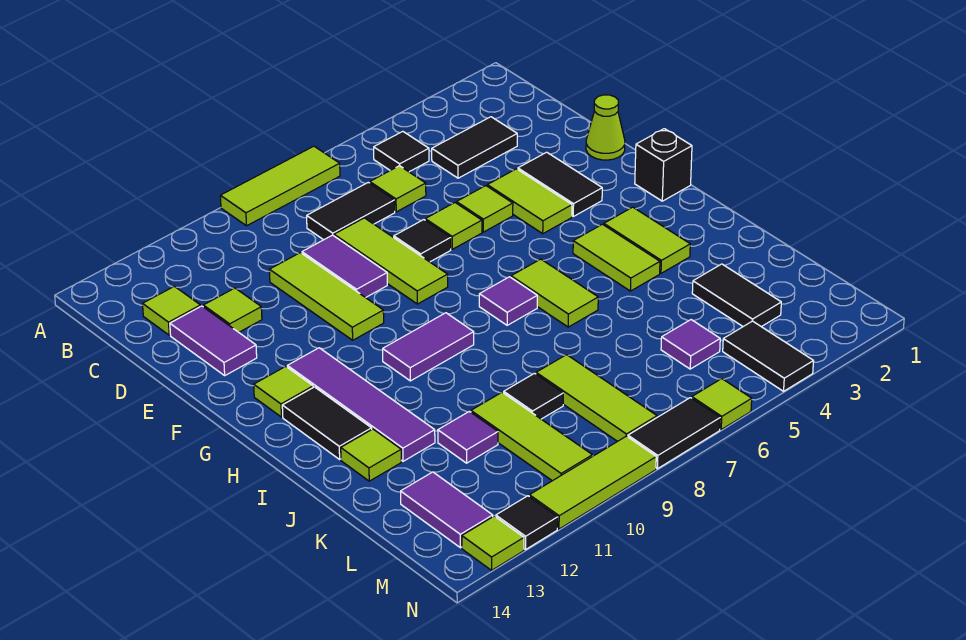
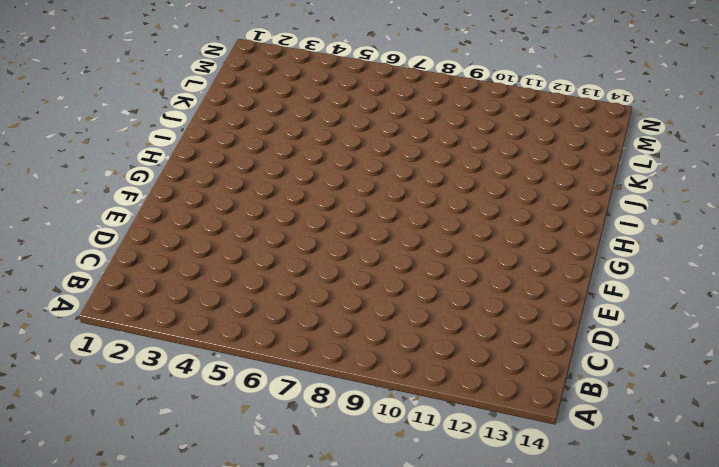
none -> lime tile A7:A9 level 1
none -> black tile B5 level 1
none -> black tile C3:C4 level 1
none -> lime tile C6 level 1

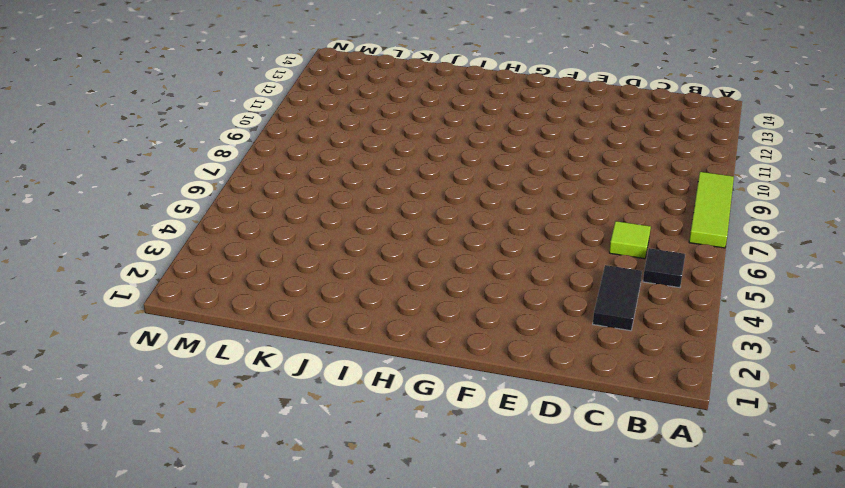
none -> black tile C7:C8 level 1
none -> lime tile C13 level 1
none -> lime tile D8:F8 level 1
none -> purple tile D9:E9 level 1

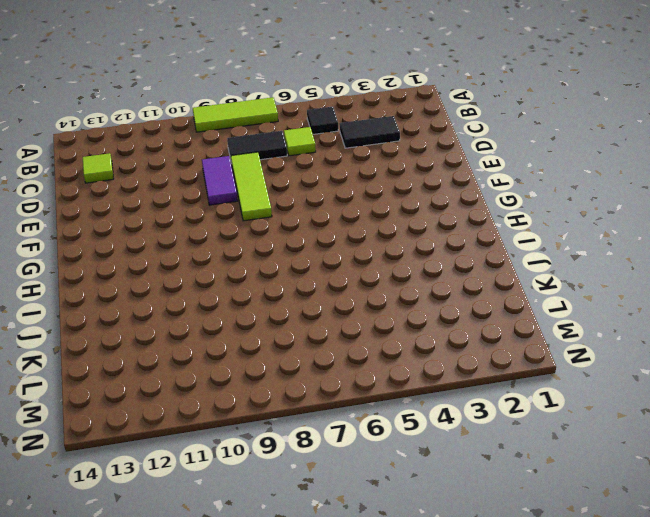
none -> lime tile D10:F10 level 1
none -> lime tile D12 level 1
none -> purple tile D13:E13 level 1
none -> lime cone E1 level 1

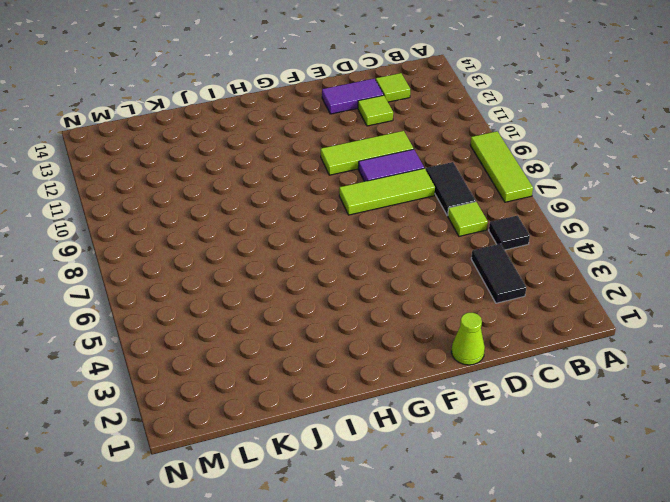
none -> black tile E3:F3 level 1
none -> lime tile E4:F4 level 1
none -> lime tile E5 level 1
none -> lime tile E6 level 1

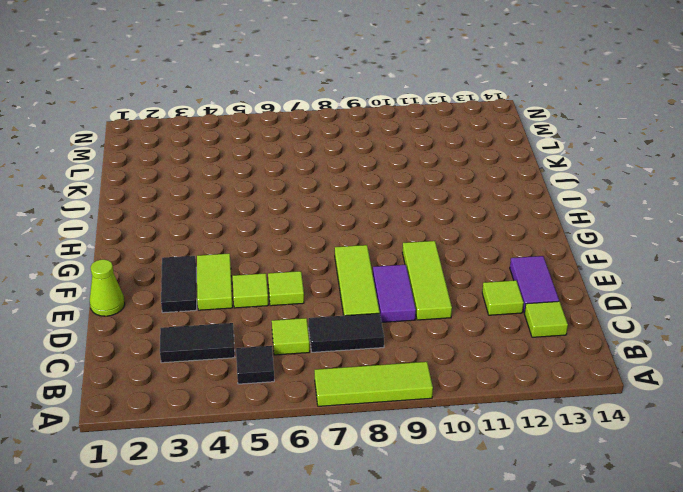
none -> black tile E7 level 1
none -> black brick G1 level 1
none -> purple tile G12:J12 level 1
none -> lime tile G13 level 1

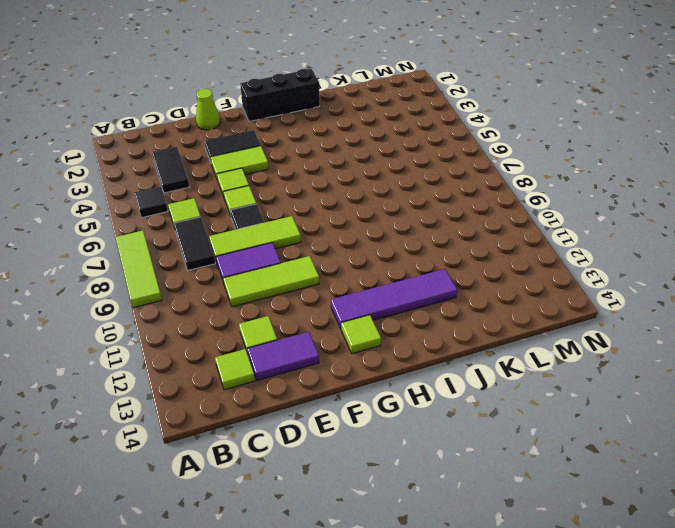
black brick G1:I1 level 1 -> black brick G1 level 1
none -> lime tile H3:I3 level 1
none -> lime tile H4:I4 level 1
none -> lime tile H6:I6 level 1
none -> purple tile H7 level 1

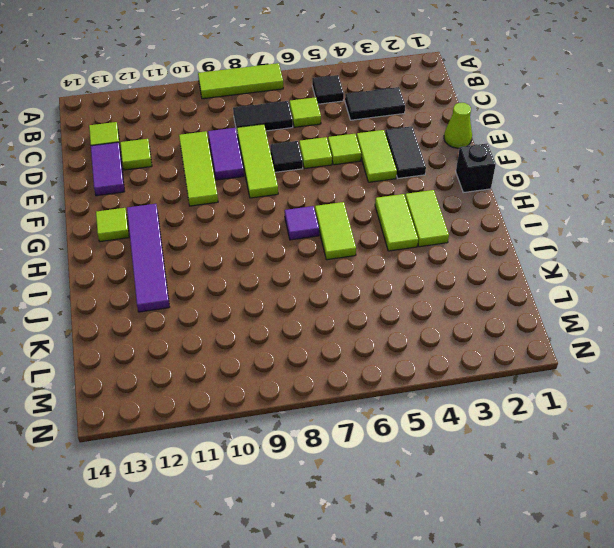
none -> purple tile H9:H10 level 1
none -> black tile H13:I13 level 1
none -> lime tile J13 level 1
none -> black tile K3:L3 level 1

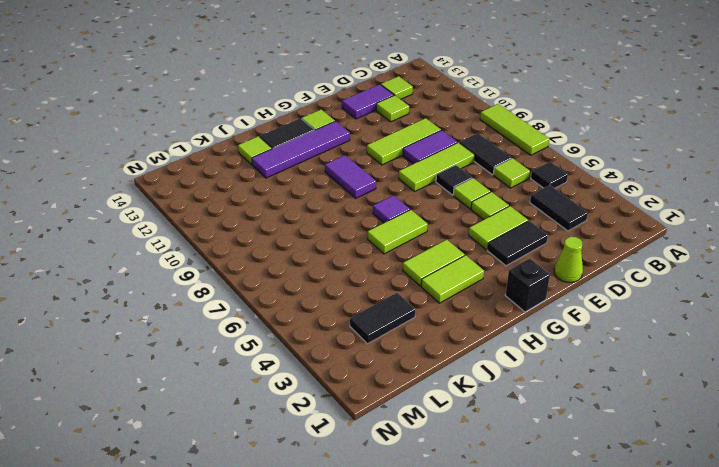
none -> lime tile K8:M8 level 1
none -> black tile K9 level 1
none -> lime tile K10:M10 level 1
none -> purple tile K11 level 1

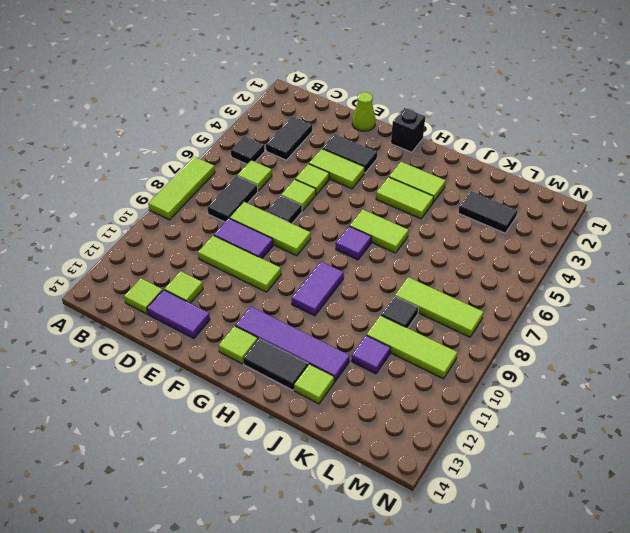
none -> purple tile L5 level 1
none -> purple tile L13:M13 level 1
none -> black tile M4:N4 level 1
none -> lime tile N6 level 1

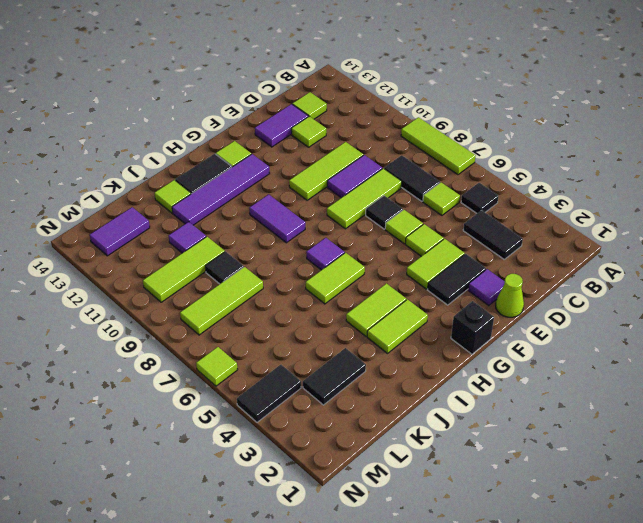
purple tile E2 level 1 -> purple tile L5 level 1
none -> black tile N7:N8 level 1
none -> lime tile N9:N11 level 1
none -> black tile N12 level 1
none -> lime tile N13 level 1

